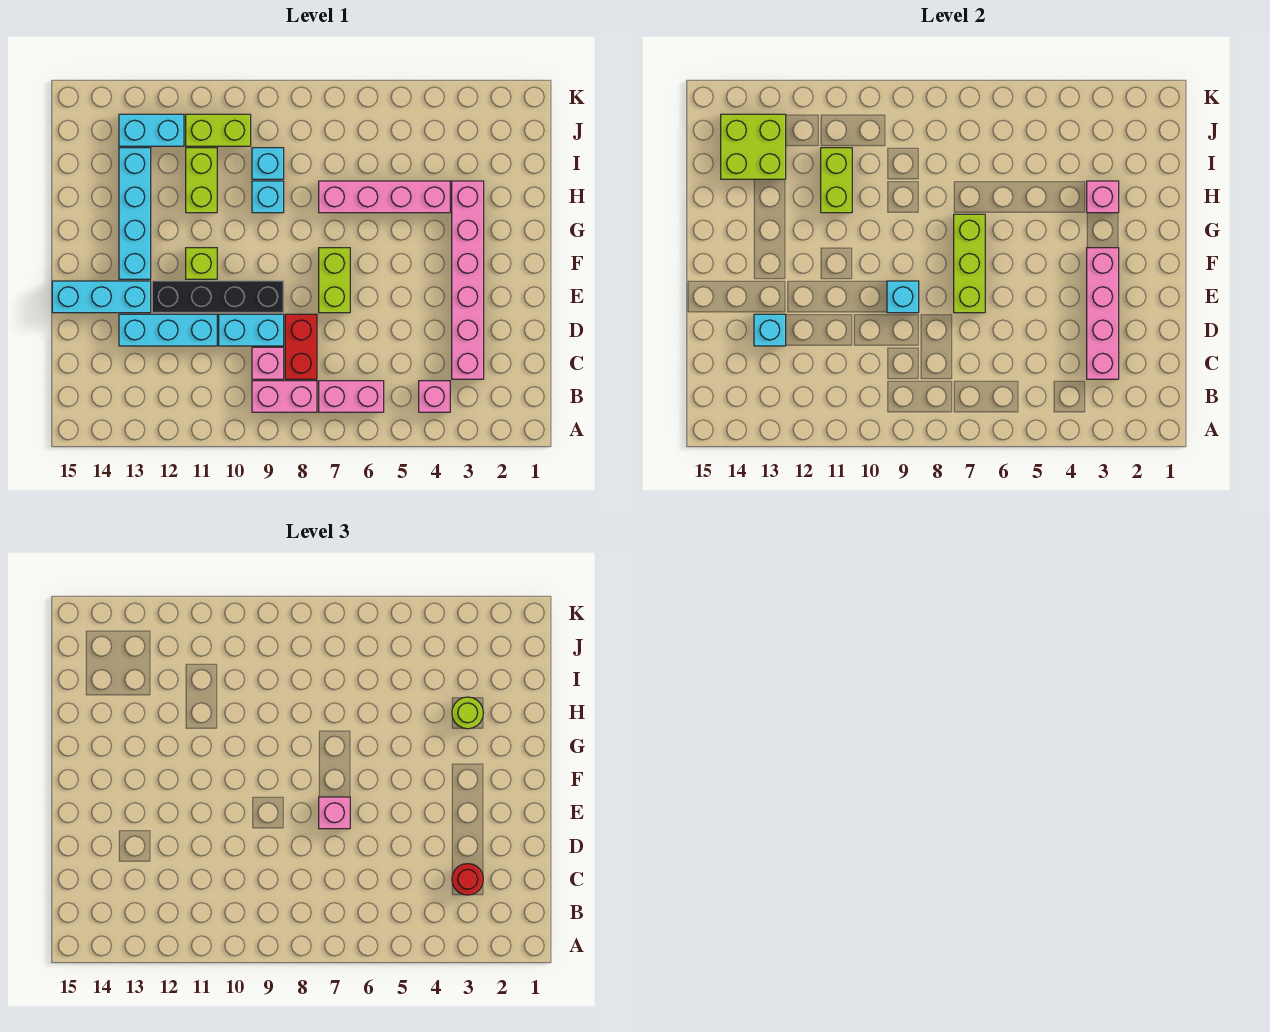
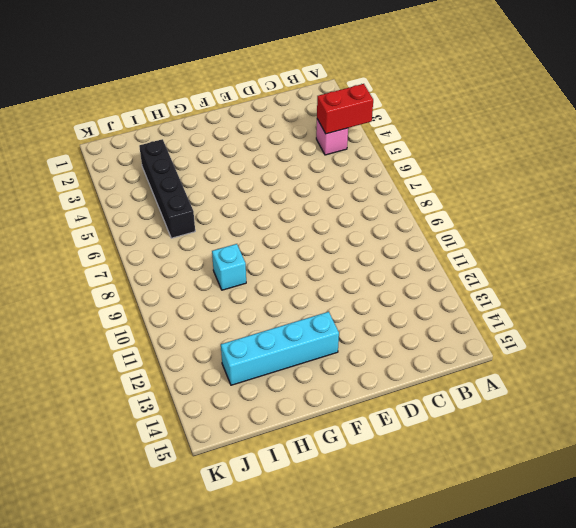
red brick A4:B4 level 2 -> red brick C8:D8 level 1
black brick I3:I6 level 1 -> black brick E9:E12 level 1
none -> pink brick B6:B7 level 1
none -> pink brick B8:B9 level 1
none -> pink brick C3:H3 level 1

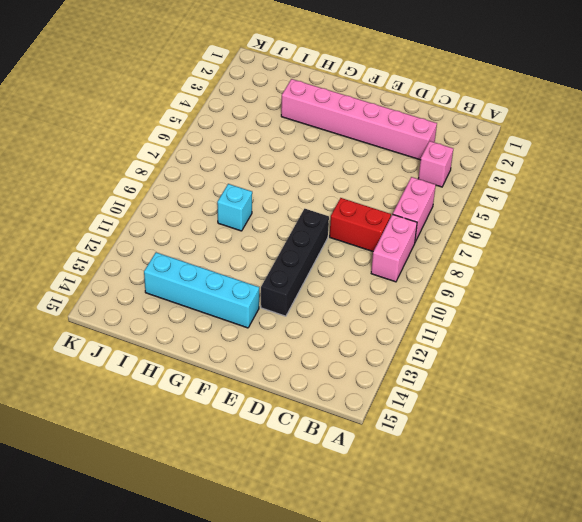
none -> pink brick C9 level 1
none -> cyan brick D9:D10 level 1
none -> cyan brick D11:D13 level 1

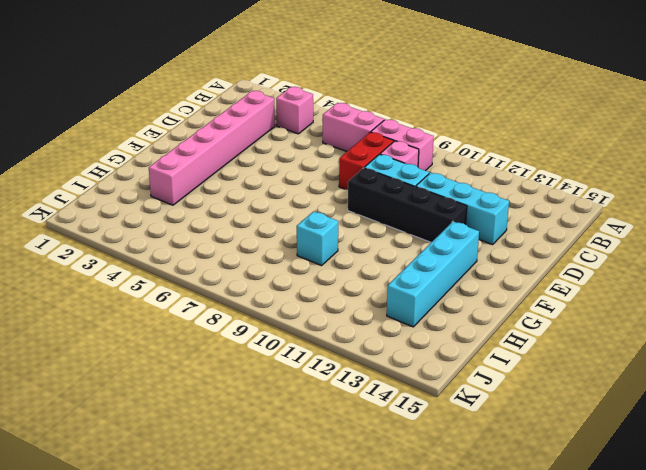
none -> lime brick E7:F7 level 1
none -> cyan brick E13:E15 level 1
none -> lime brick F11 level 1

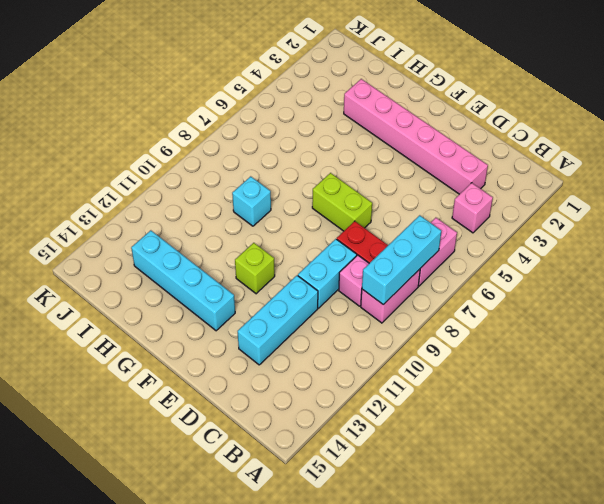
cyan brick B7:B9 level 2 -> cyan brick E13:E15 level 1
none -> black brick E9:E12 level 1
none -> pink brick H4:H7 level 1
none -> lime brick H11:I11 level 1

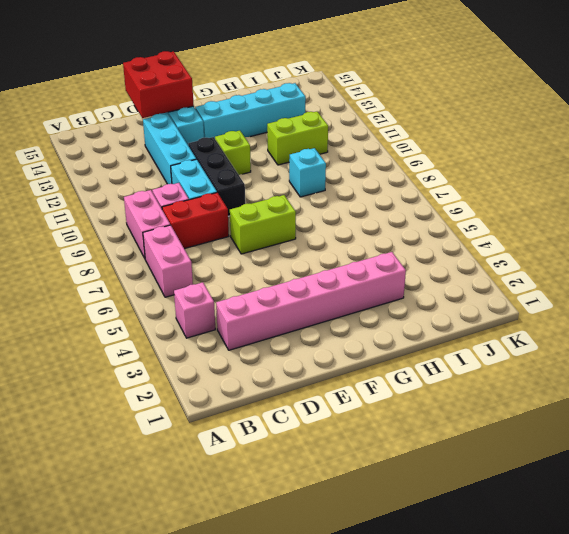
red brick D14:E15 level 2 -> none
black brick E9:E11 level 1 -> black brick E9:E12 level 1
none -> pink brick H4:H7 level 1
none -> cyan brick I9 level 1
none -> lime brick J10:J11 level 1

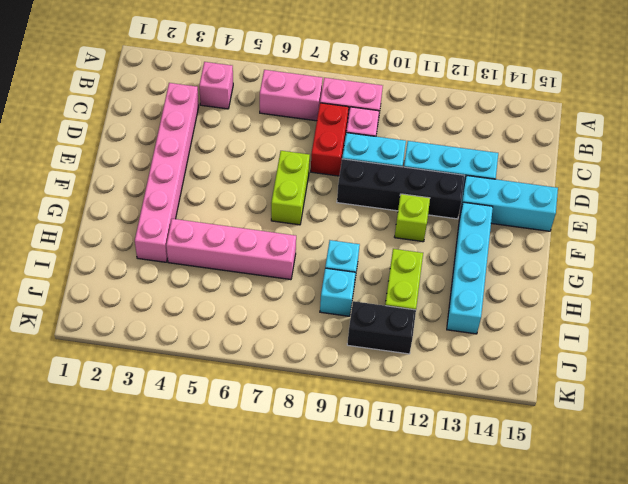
black brick J10:J11 level 1 -> lime brick J10:J11 level 1
none -> cyan brick J12:J13 level 1
none -> pink brick C3:F3 level 2
none -> cyan brick D13 level 2

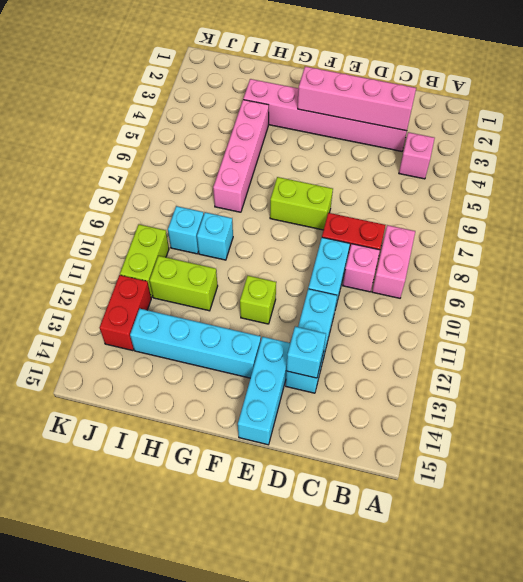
red brick J12:J13 level 1 -> cyan brick J12:J13 level 1
none -> pink brick B6:B7 level 1
none -> black brick E9:E12 level 1
none -> lime brick E7:G7 level 2

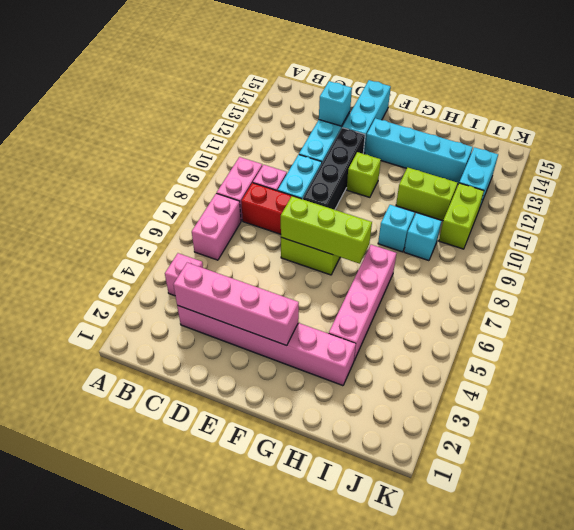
none -> cyan brick E9 level 2
none -> pink brick H3 level 2
none -> lime brick H11:I11 level 2

